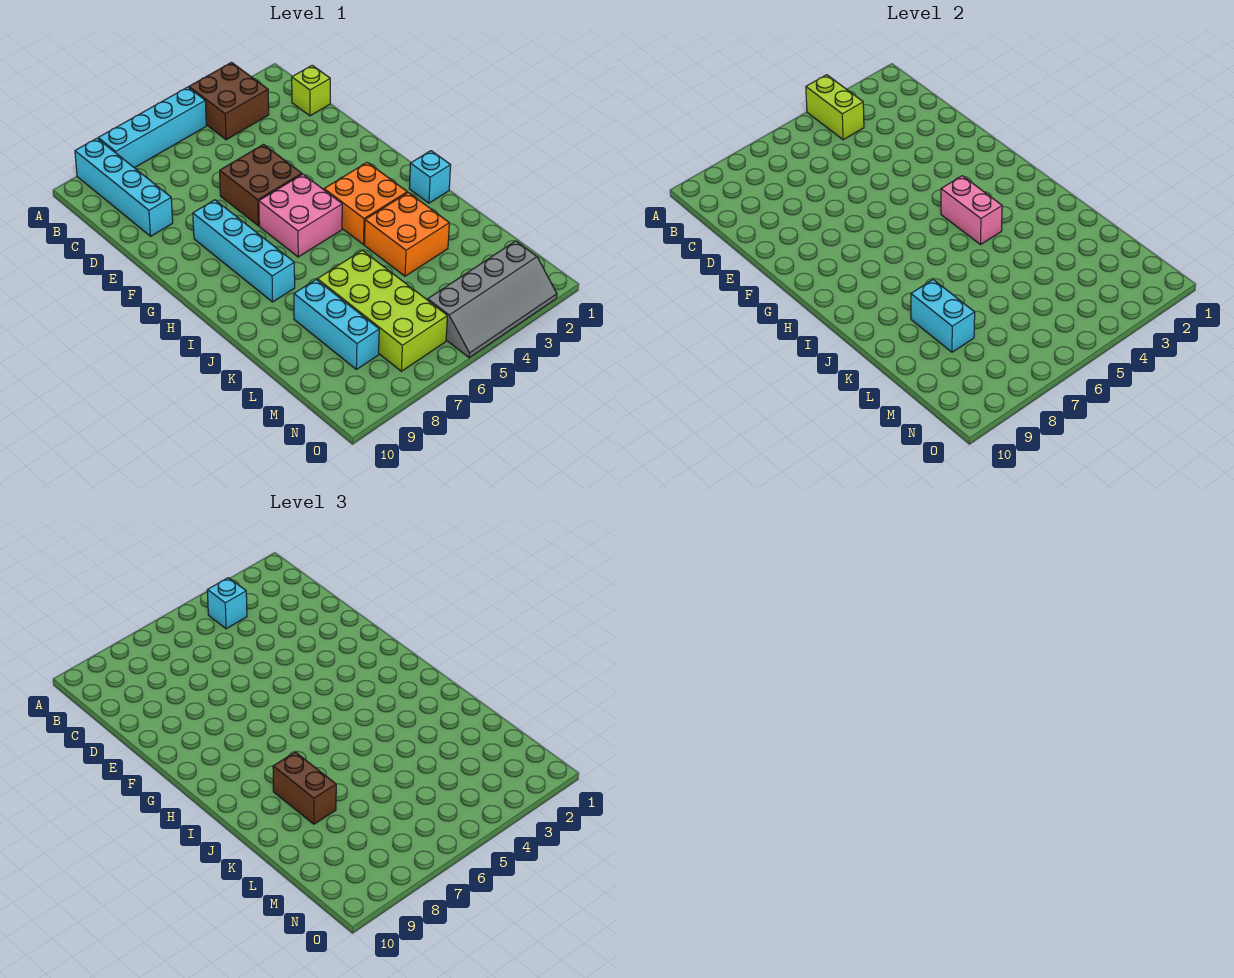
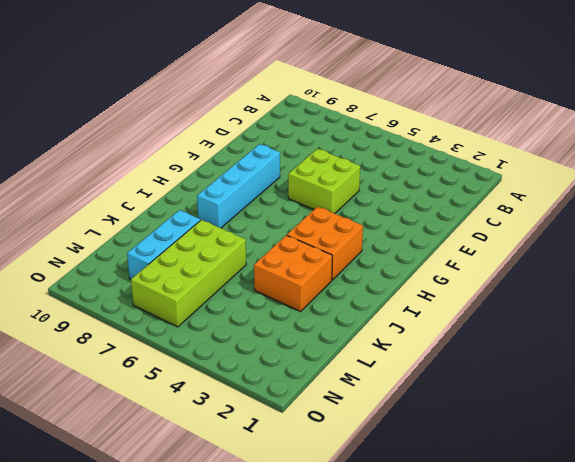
lime brick E5:F6 level 1 -> brown brick E5:F6 level 1
none -> brown brick A3:B4 level 1
none -> cyan brick A5:A8 level 1
none -> cyan brick A9:D9 level 1

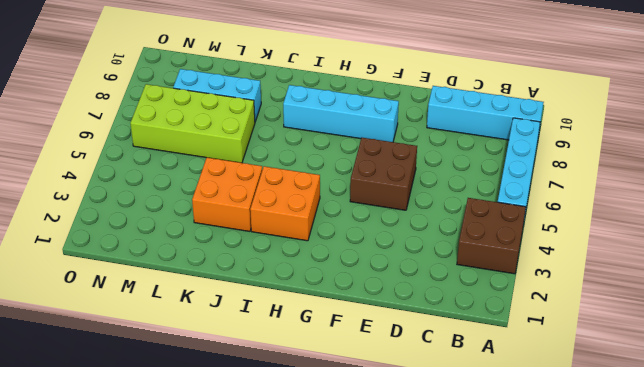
none -> lime brick C1 level 1
none -> pink brick G5:H6 level 1
none -> cyan brick I1 level 1

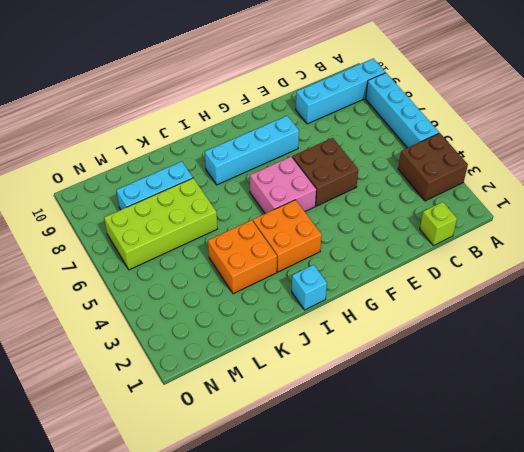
none -> grey slope N2:O5 level 1 top N
none -> lime brick A4:B4 level 2
none -> pink brick H4:I4 level 2

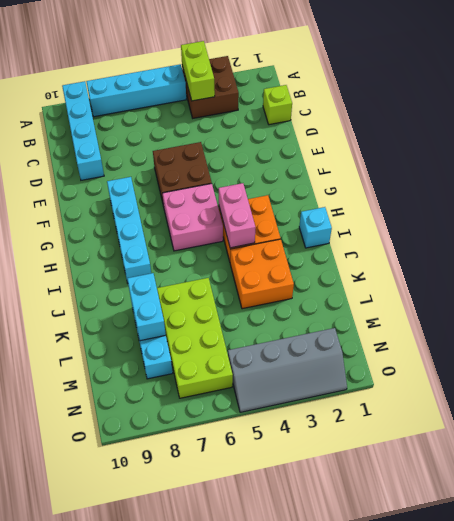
none -> cyan brick B4 level 3
none -> brown brick J8:K8 level 3

